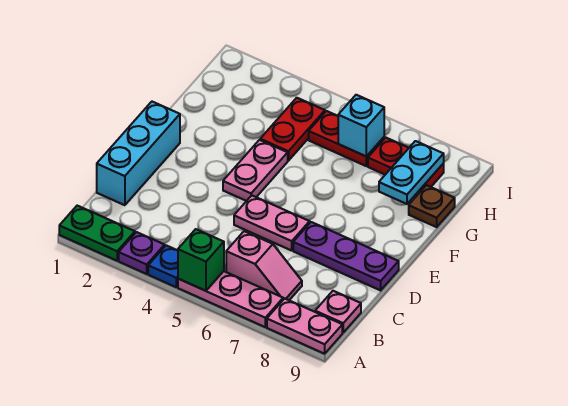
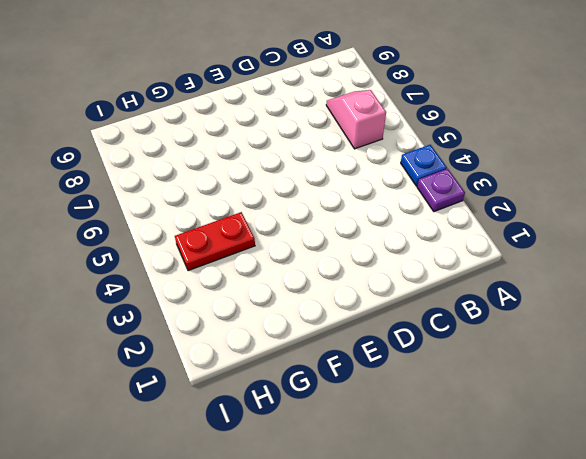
none -> green plate A1:A2 level 1
none -> pink plate A5:A7 level 1
none -> pink plate A8:A9 level 1

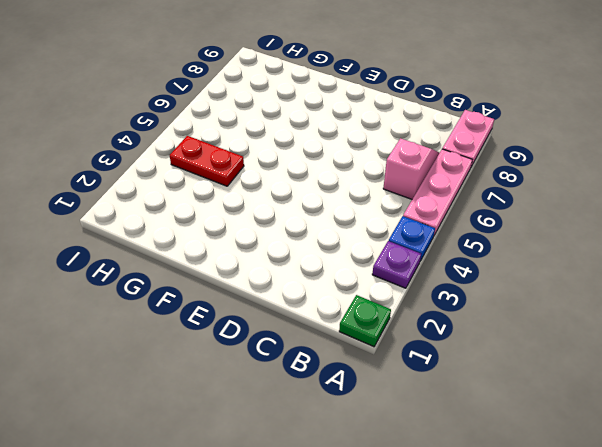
green plate A1 level 1 -> green plate A1:A2 level 1
none -> pink plate B9 level 1
none -> cyan brick C1:E1 level 1
none -> pink plate D5:D6 level 1

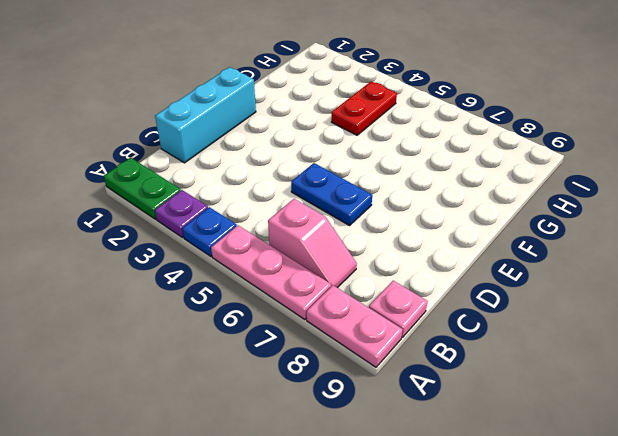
blue plate D5:D6 level 1 -> pink plate D5:D6 level 1
none -> purple plate D7:D9 level 1
none -> pink plate E4:F4 level 1
none -> brown plate G9 level 1

